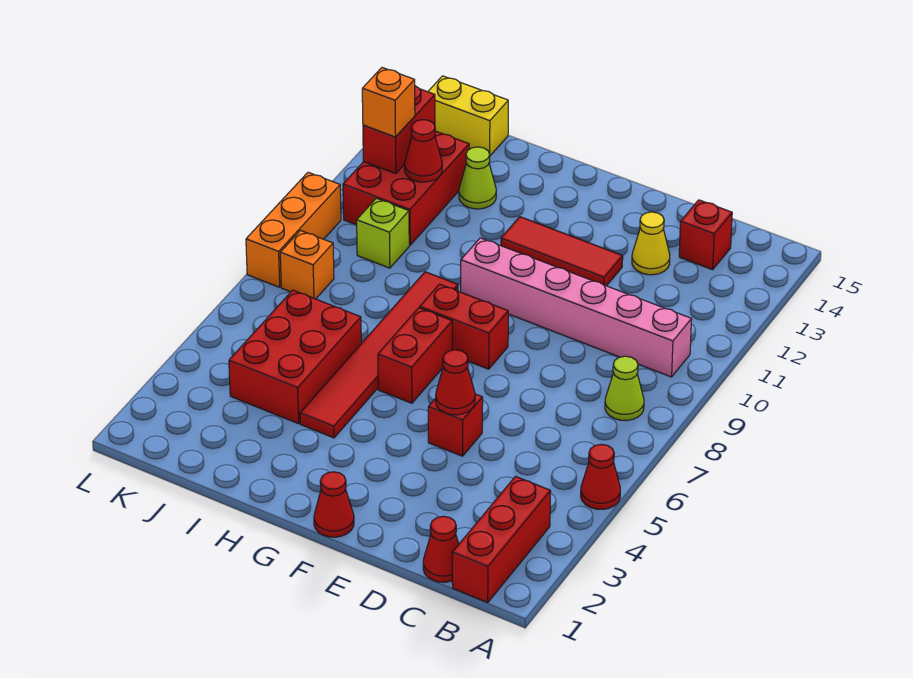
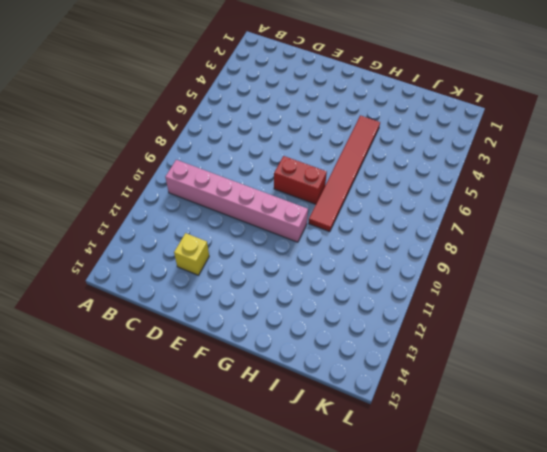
yellow brick D13 level 1 -> yellow cone D13 level 1
none -> red cone A5 level 1
none -> red brick B1:B3 level 1
none -> lime cone B8 level 1

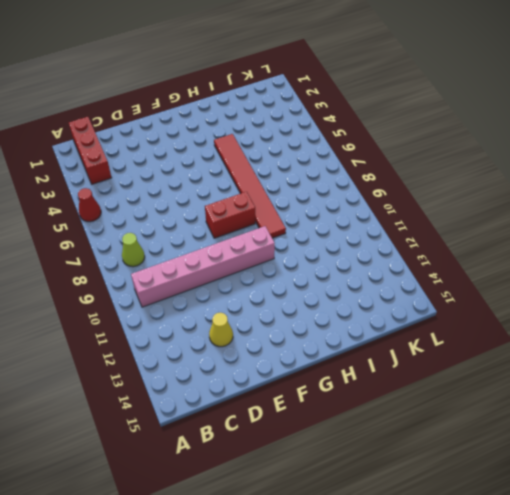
none -> red cone C1 level 1
none -> red brick C14 level 1
none -> red brick E5 level 1

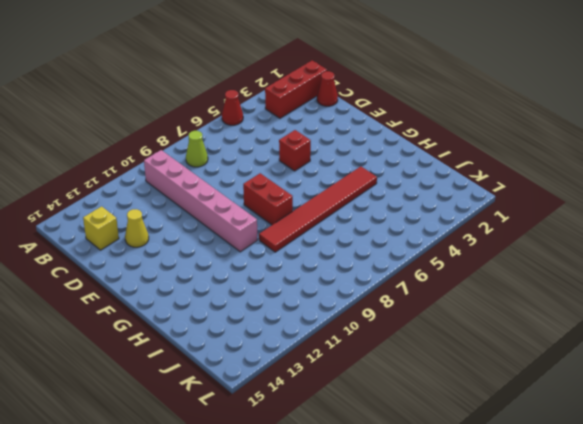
yellow brick C14 level 1 -> red brick C14 level 1
none -> red tile E12:G12 level 1
none -> red cone F1 level 1
none -> red brick G6:G7 level 1

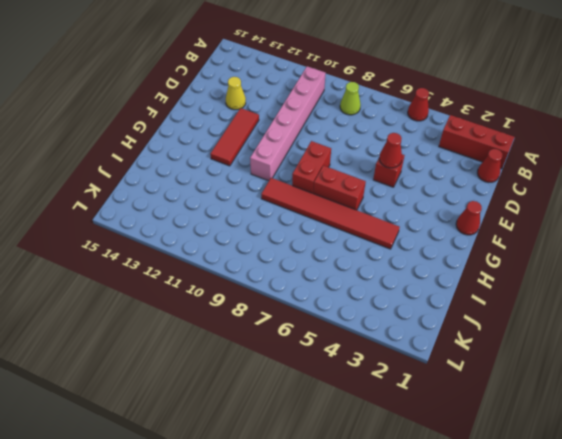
none -> red brick C14 level 1
none -> red brick I4:J6 level 1
none -> lime cone I13 level 1

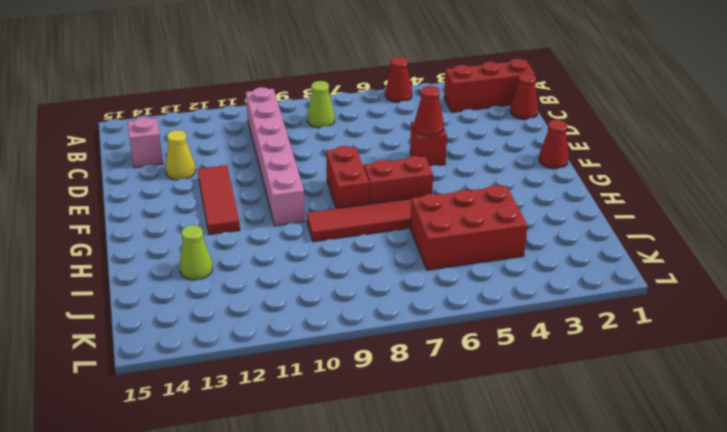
pink brick C14 level 1 -> red brick C14 level 1
none -> lime brick J10 level 1
none -> red brick J11:K13 level 1
none -> yellow brick J15:K15 level 1

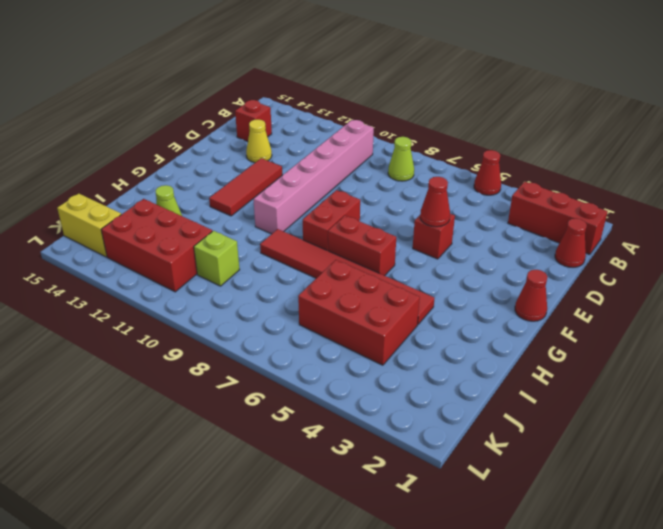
yellow brick K14:K15 level 1 -> yellow brick J15:K15 level 1
none -> orange brick K8 level 1
none -> orange brick L8:L10 level 1
none -> red cone J12 level 2

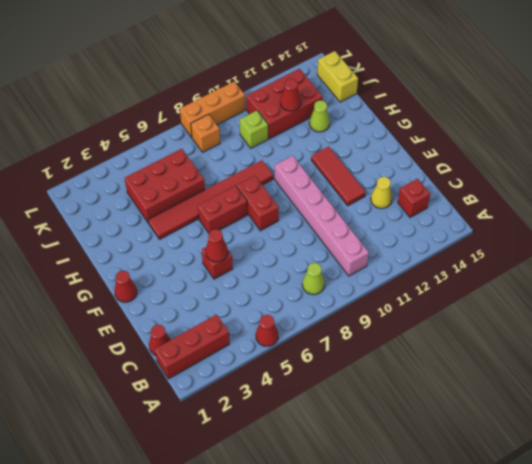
none -> red brick K12:K13 level 2
none -> orange brick K12 level 3

